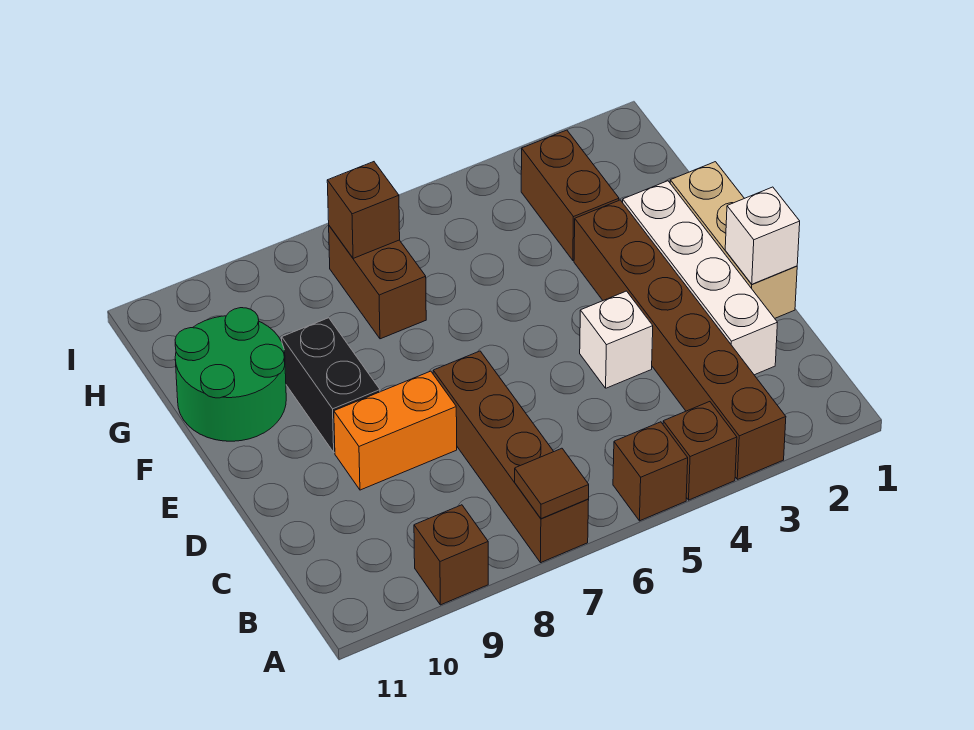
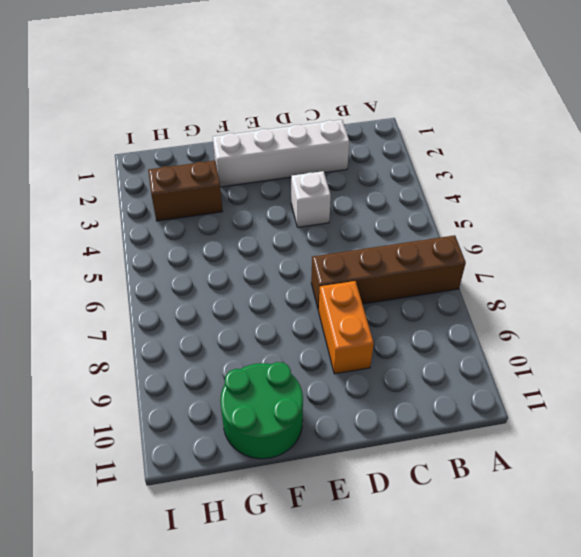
none -> brown brick A3:F3 level 1
none -> brown brick A4 level 1
none -> brown brick A5 level 1

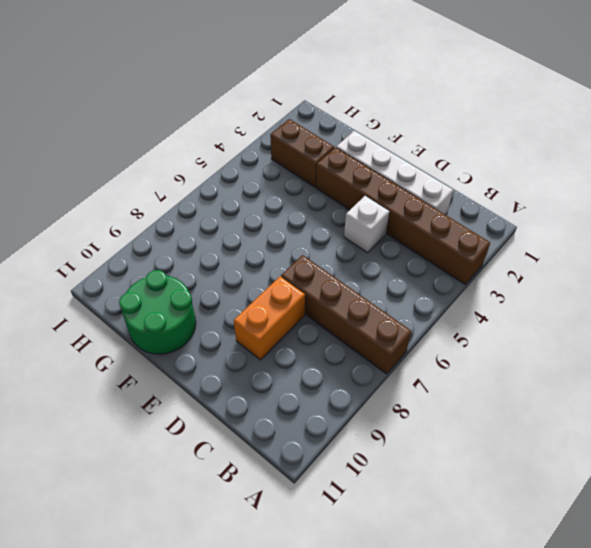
none -> brown brick A4 level 1
none -> brown brick A5 level 1
none -> brown brick A9 level 1

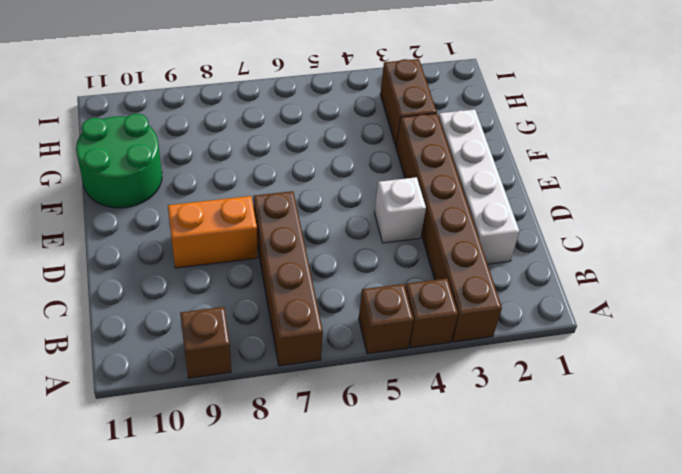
none -> tan brick D1:F1 level 1
none -> black brick E9:F9 level 1
none -> brown brick G7:H7 level 1

